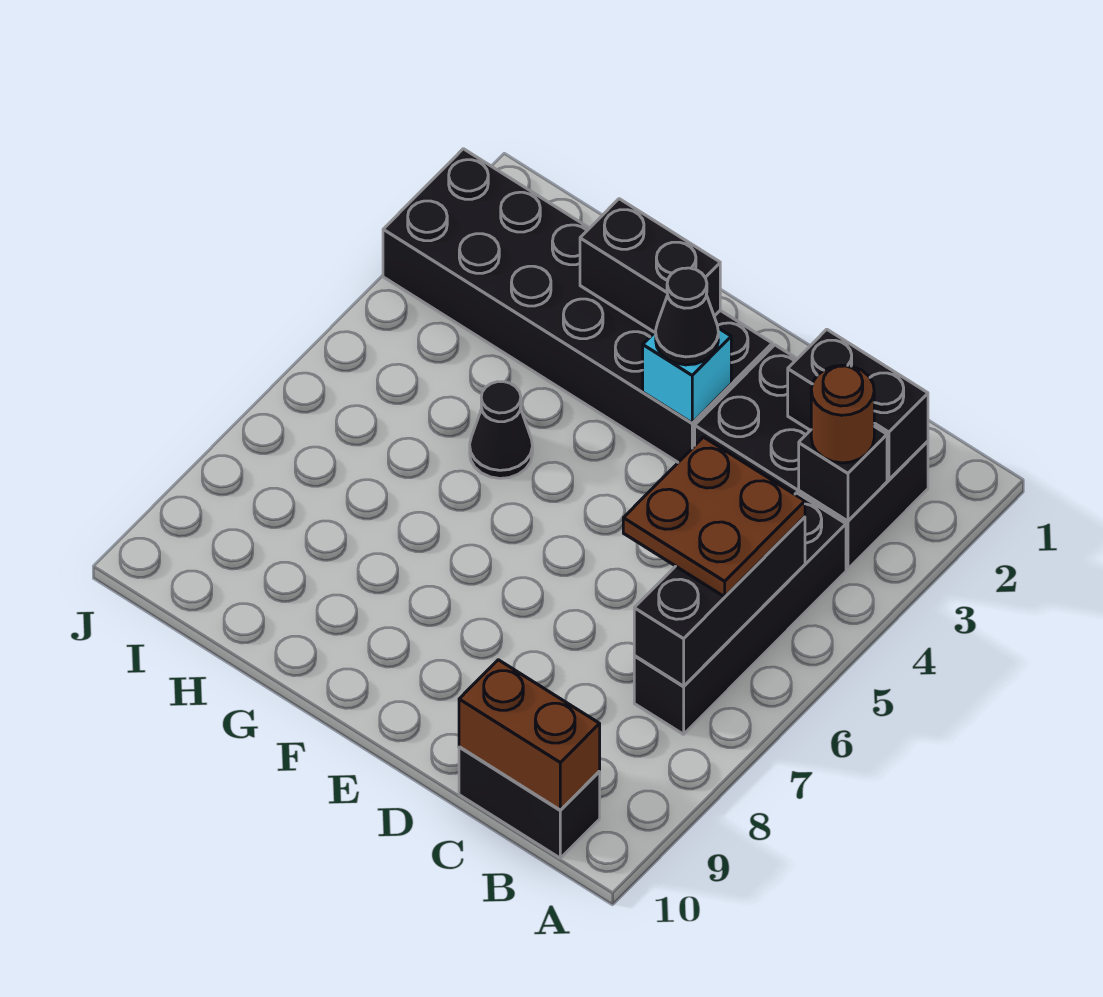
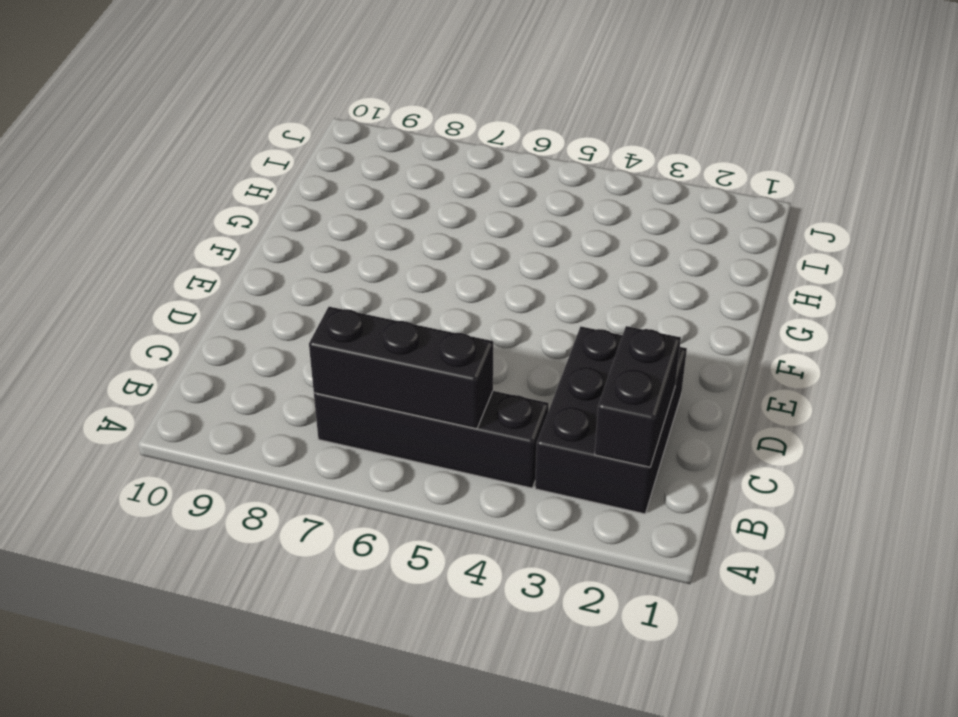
none -> black brick B10:C10 level 1
none -> black brick E2:J3 level 1
none -> black cone G5 level 1

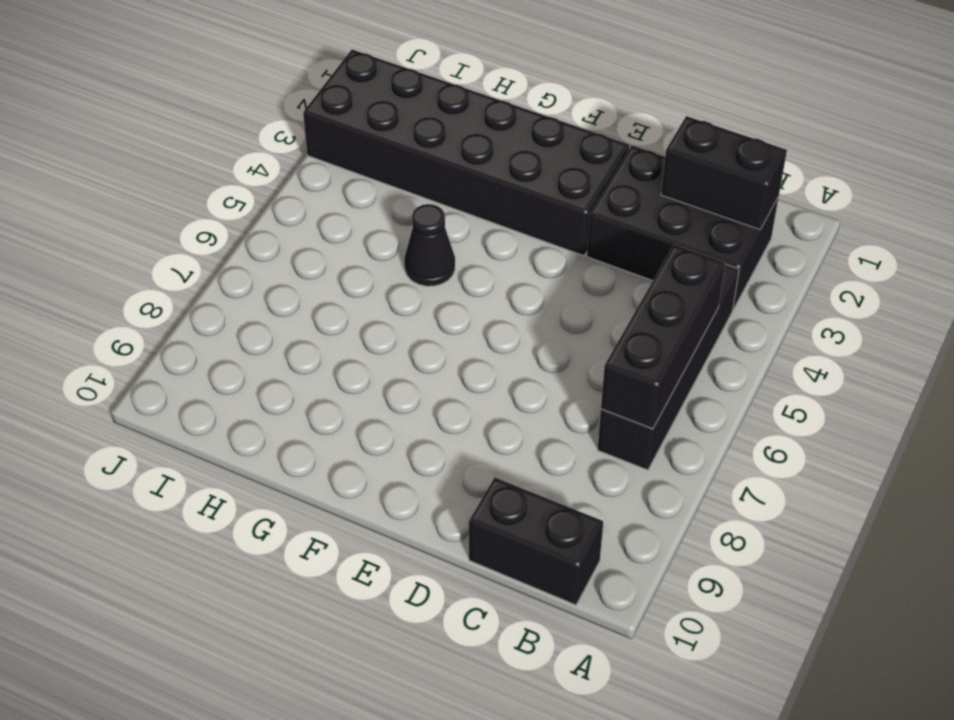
none -> black brick B3 level 2
none -> brown brick B10:C10 level 2
none -> cyan brick E3 level 2

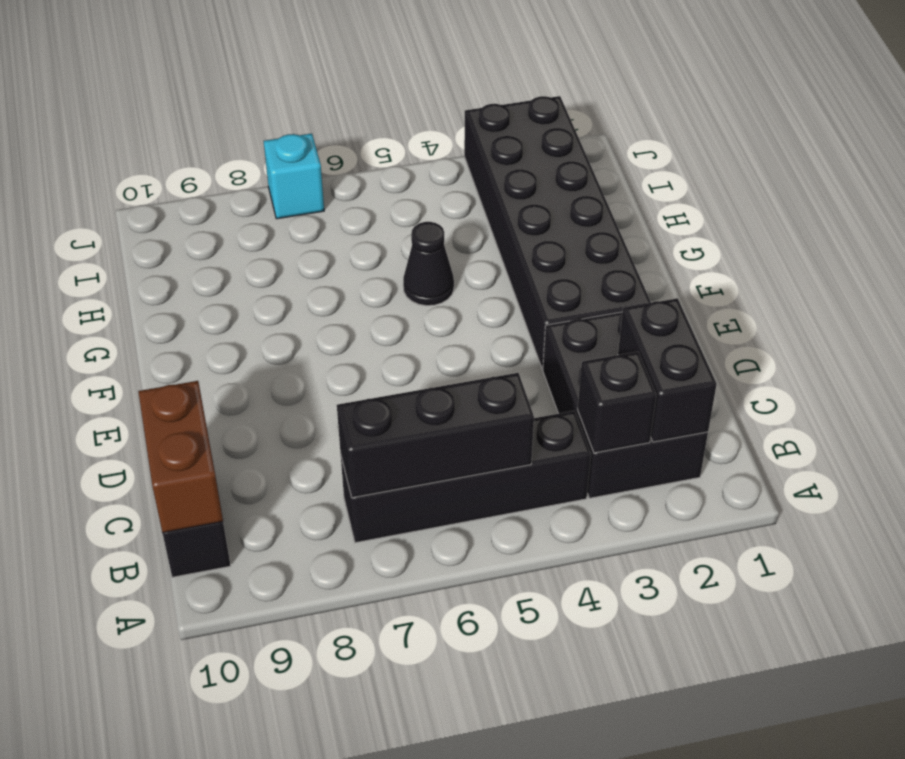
cyan brick J7 level 1 -> cyan brick E3 level 2
none -> black brick F2:G2 level 2
none -> brown round brick B3 level 3
none -> brown plate B5:C6 level 3

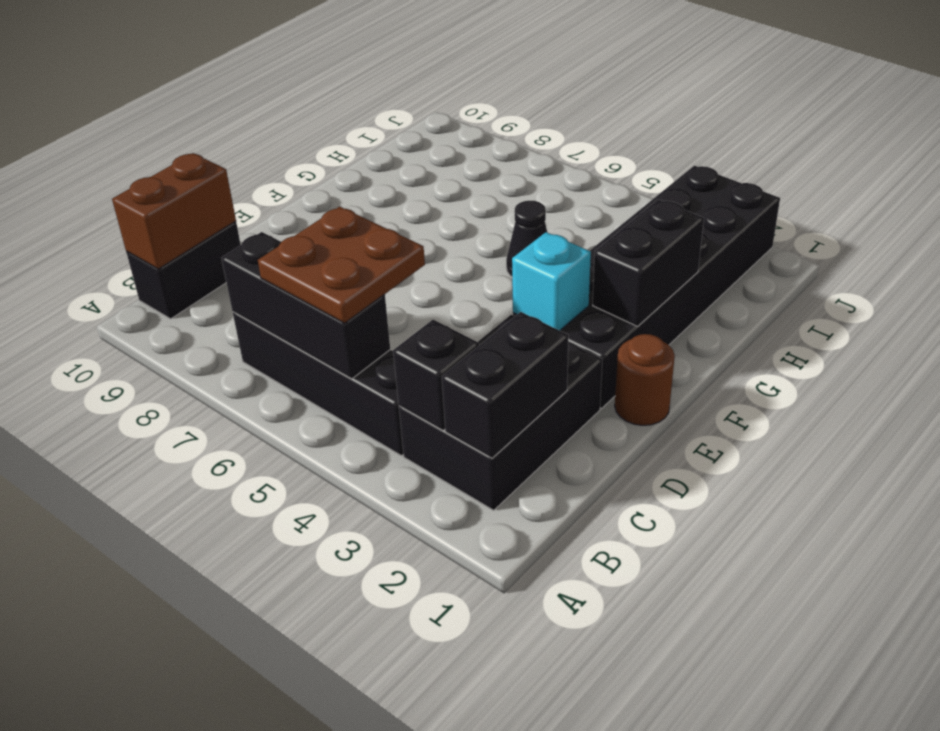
brown round brick E1 level 1 -> brown round brick B3 level 3
none -> black cone E3 level 3

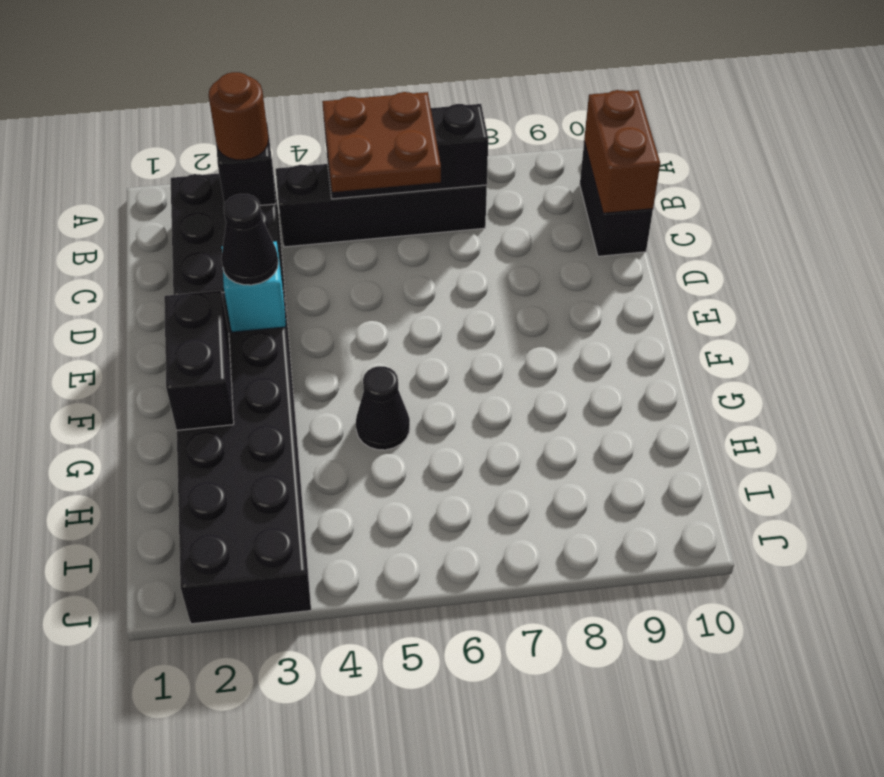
none -> black brick B2:C2 level 2

